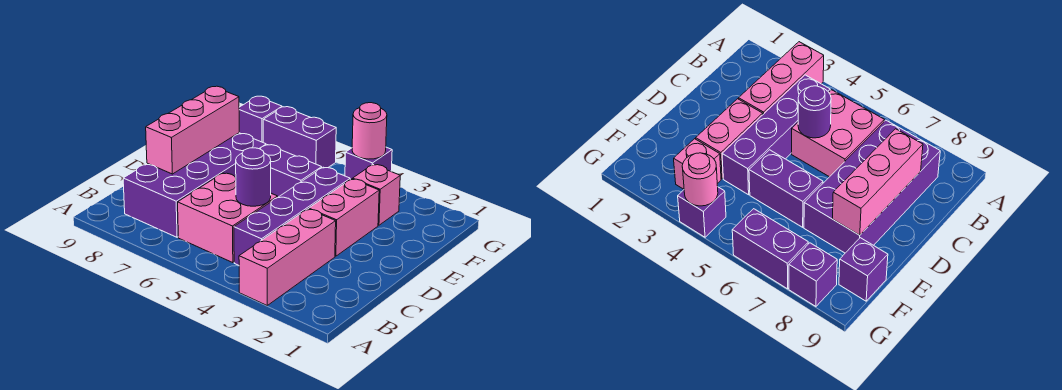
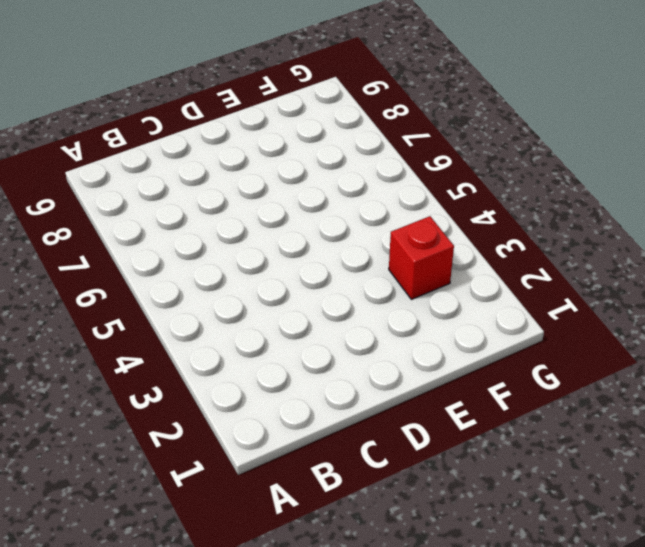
red brick F3 level 1 -> pink brick F3 level 1
none -> pink brick A3:C3 level 1
none -> purple brick B4:E4 level 1
none -> pink brick B5:C6 level 1

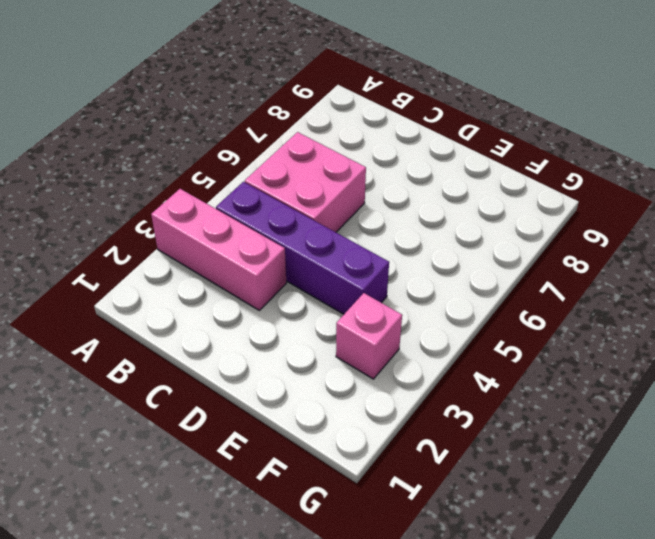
none -> purple brick B7:E8 level 1
none -> pink brick D3:E3 level 1
none -> purple brick E5:E6 level 1

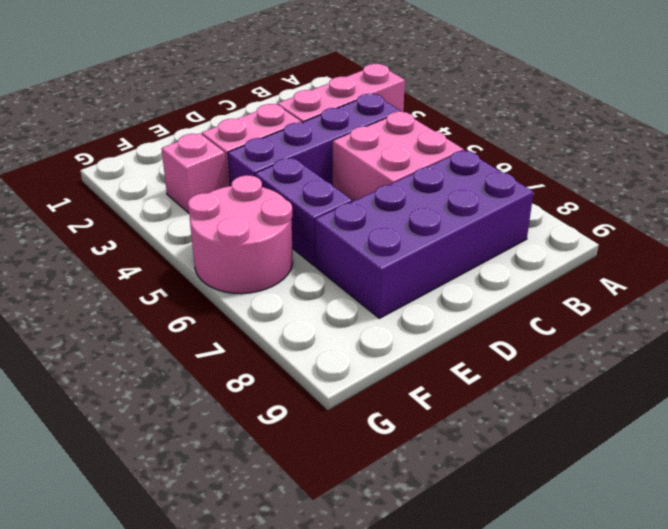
pink round brick F5:G6 level 1 -> purple brick G6:G7 level 1
none -> purple brick F9 level 1
none -> purple brick G4 level 1
none -> purple brick G8 level 1

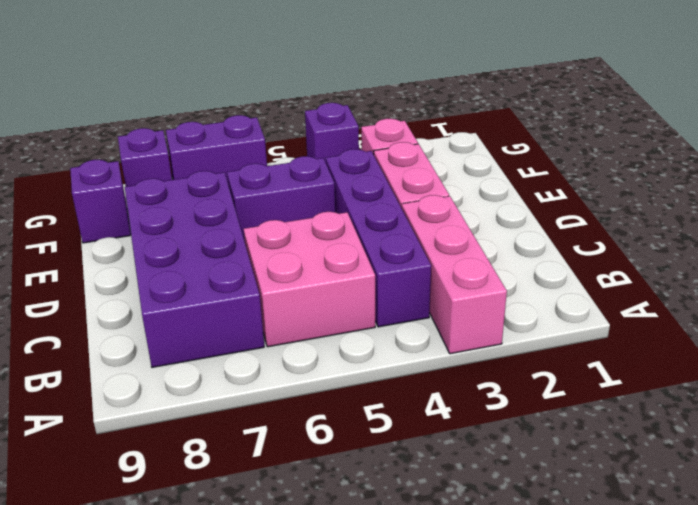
none -> purple round brick C5 level 2
none -> pink brick C8:E8 level 2
none -> pink round brick G4 level 2

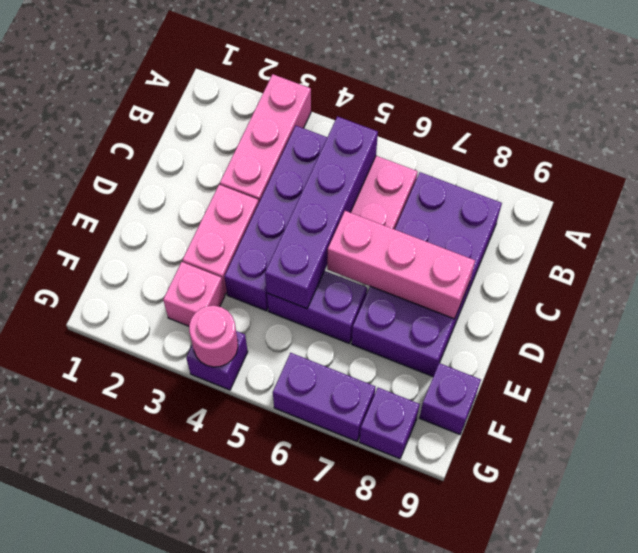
purple brick B5:E5 level 2 -> purple round brick C5 level 2
pink brick D6:D8 level 2 -> pink brick C8:E8 level 2

